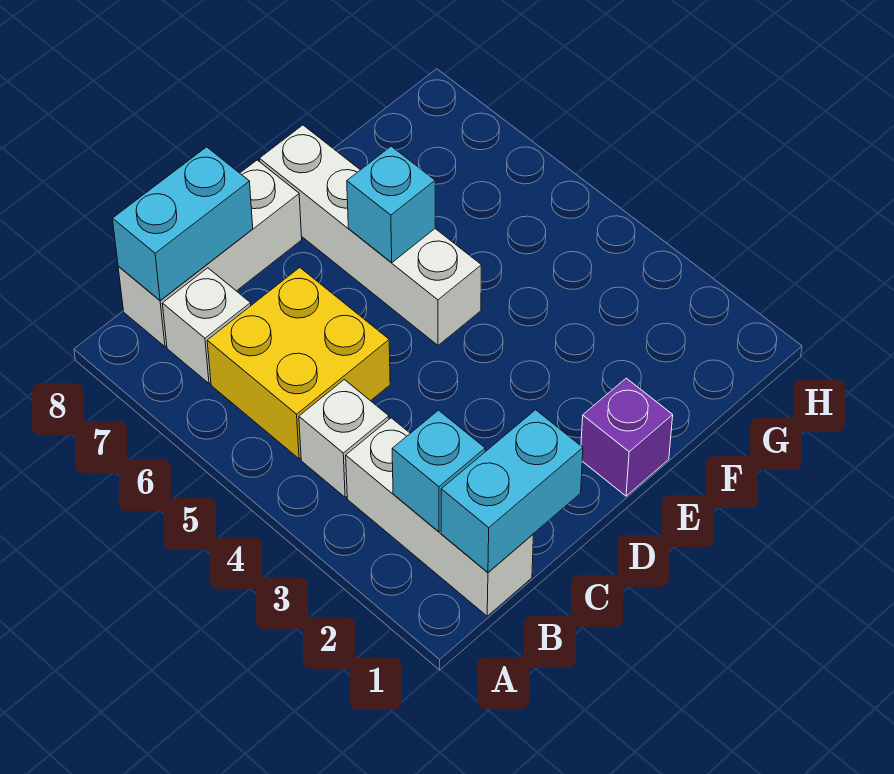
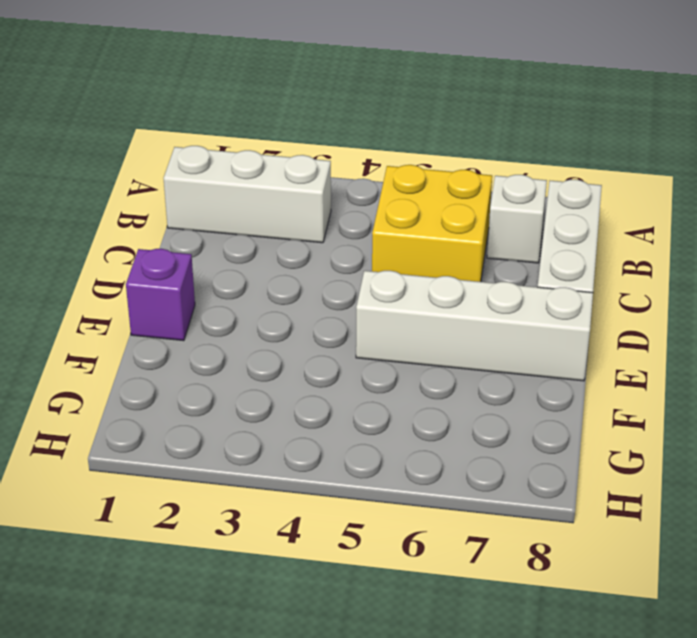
none -> white brick B4 level 1
none -> cyan brick B1:C1 level 2

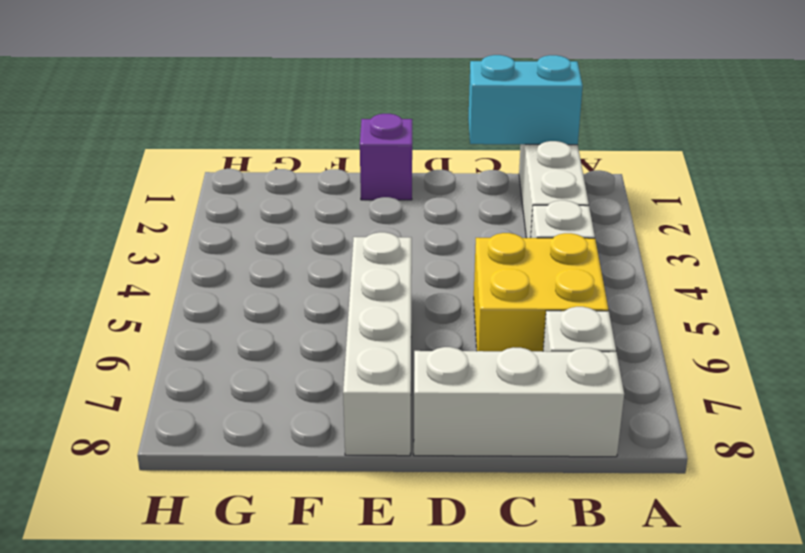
none -> cyan brick B2 level 2
none -> cyan brick B8:C8 level 2

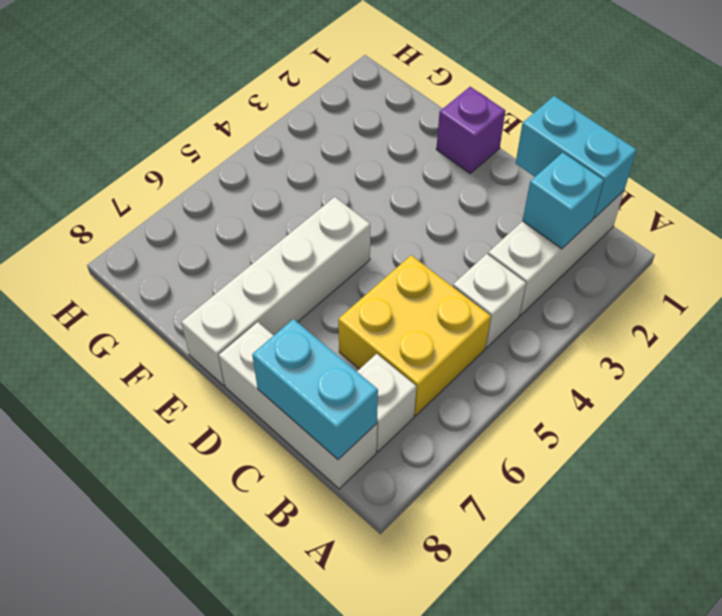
none -> cyan brick E6 level 2

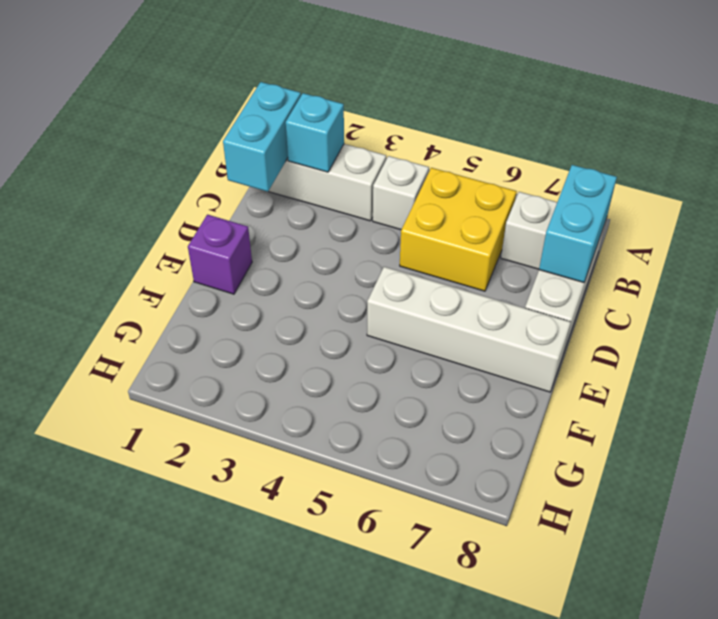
none -> cyan brick E6 level 2

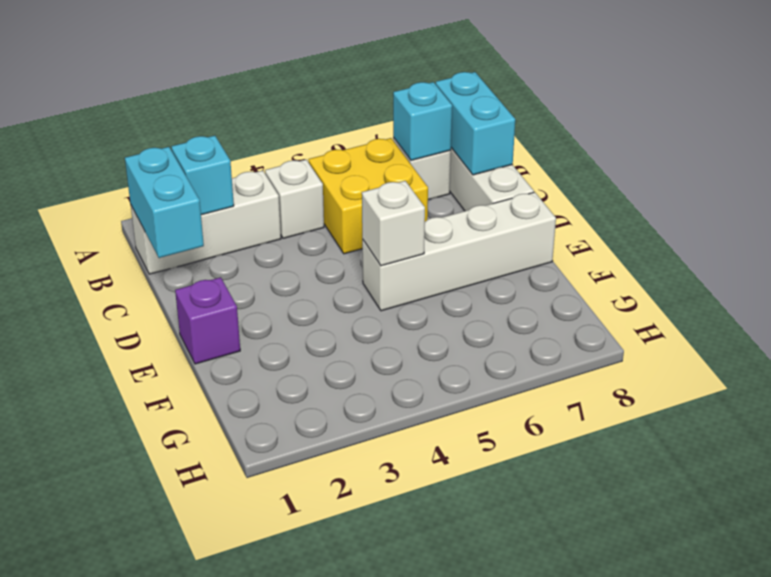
cyan brick B7 level 2 -> cyan brick E6 level 2
white brick E5 level 2 -> none

